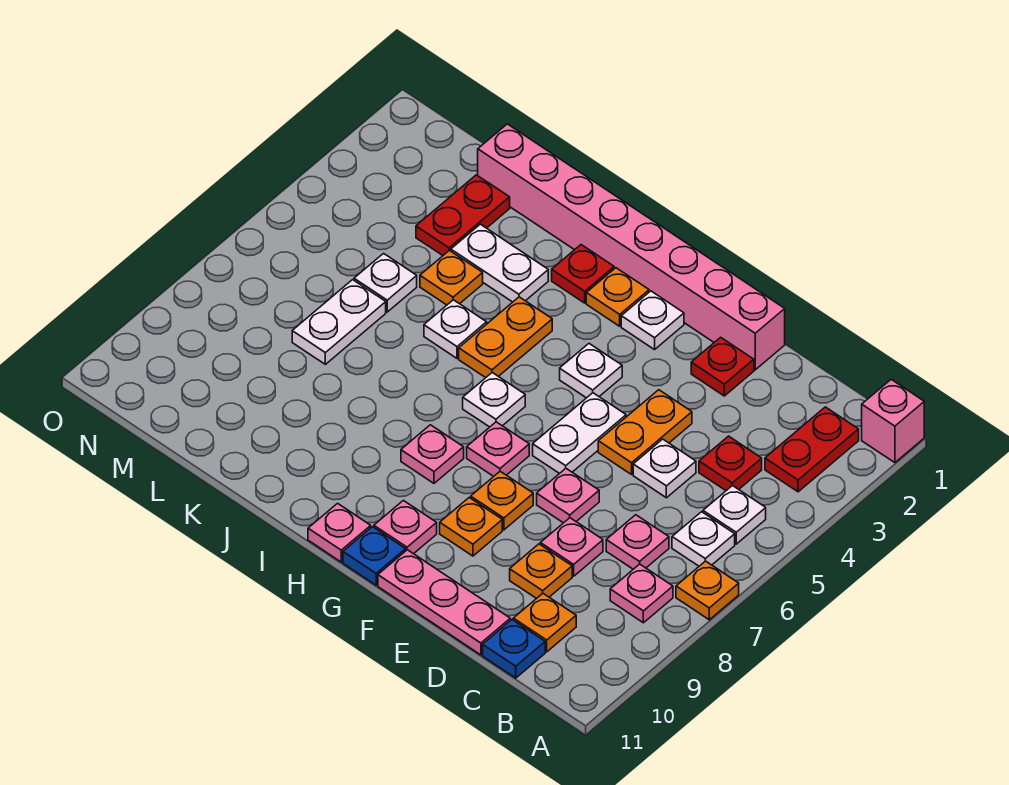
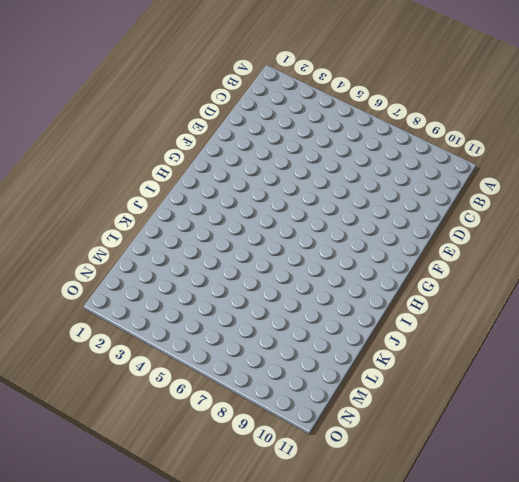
none -> pink brick A1 level 1
none -> orange plate A7 level 1
none -> red plate B2:B3 level 1
none -> white plate B5 level 1

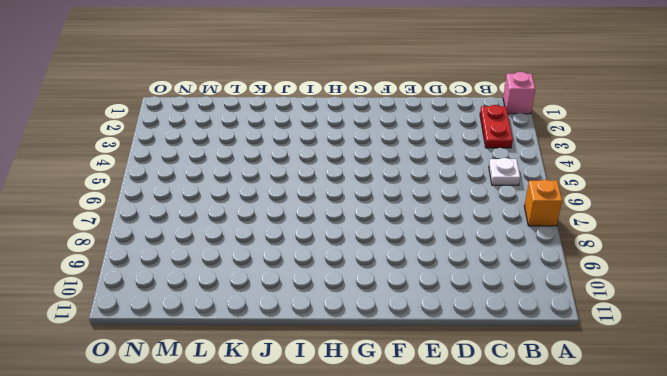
orange brick A7 level 1 -> orange plate A7 level 1
none -> white plate B6 level 1
none -> pink plate B8 level 1
none -> red plate C4 level 1
none -> pink plate C7 level 1

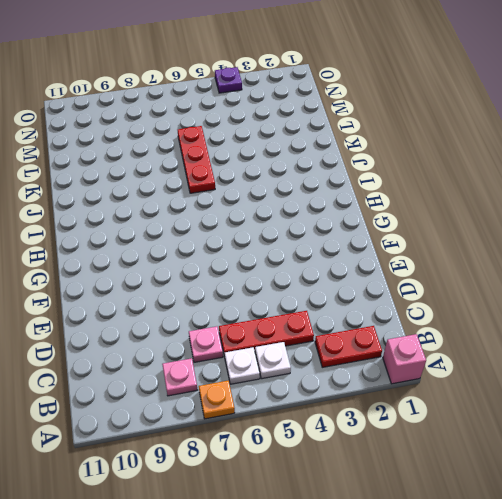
red plate C4:C6 level 1 -> red plate C4 level 1
red plate J6:L6 level 1 -> white plate L6:L7 level 1
purple plate O4 level 1 -> none
none -> orange plate C10 level 1
none -> blue plate C11 level 1
none -> white plate D5 level 1
none -> pink plate D8 level 1

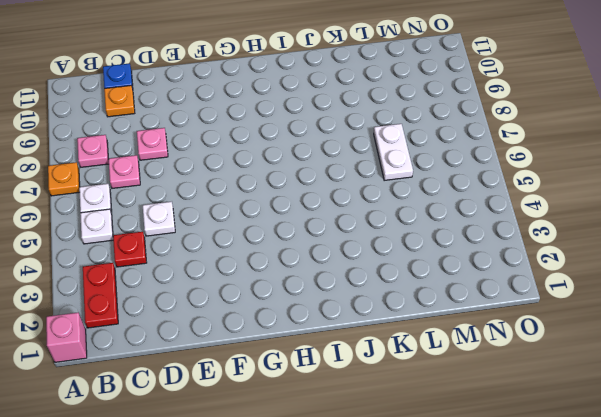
none -> orange plate D9 level 1
none -> pink plate D11:F11 level 1
none -> pink brick E1:L1 level 1
none -> red plate E2 level 1

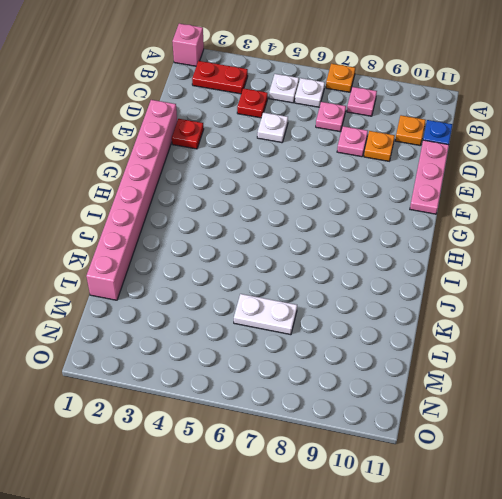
none -> orange plate E4:E5 level 1
none -> pink plate E7 level 1
none -> white plate F5:F6 level 1
none -> orange plate F8 level 1

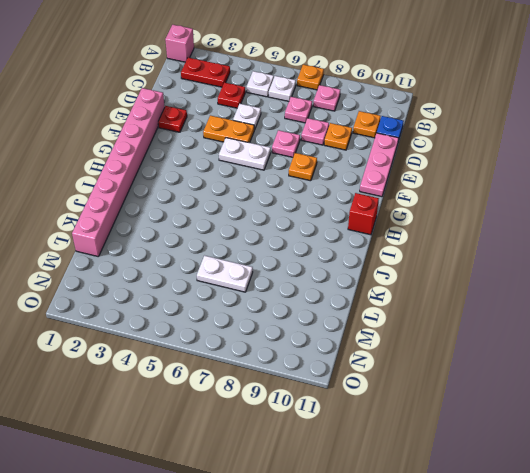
red brick H11 level 1 -> pink plate H11 level 1
none -> orange plate F9 level 1
none -> white plate G2 level 1
none -> white plate G4 level 1
none -> pink plate G7 level 1

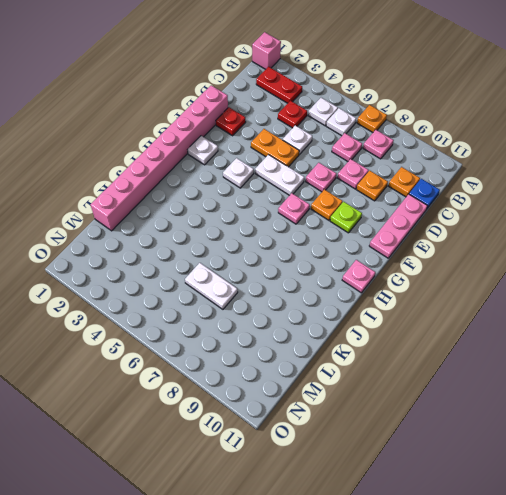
lime plate F9 level 1 -> orange plate F9 level 1
none -> pink plate G10 level 1
none -> blue plate G11 level 1
none -> orange plate H2 level 1
none -> white plate H6 level 1

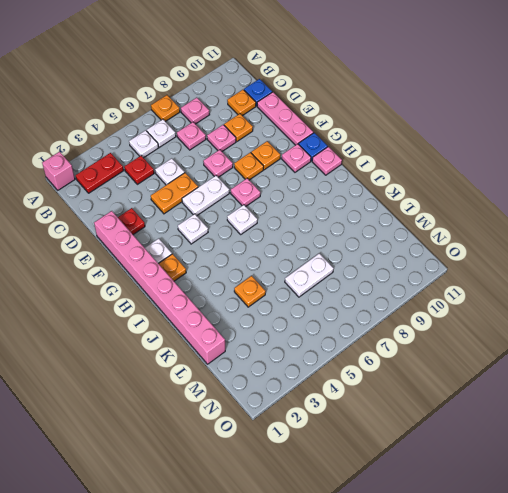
none -> pink plate H8 level 1
none -> red plate I2 level 1
none -> orange plate I4:I5 level 1
none -> white plate J3:K3 level 1

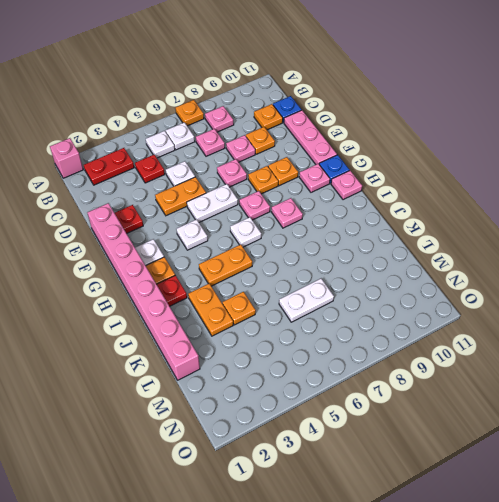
orange plate J3:K3 level 1 -> white plate J3:K3 level 1
none -> white plate J5 level 1
none -> red plate L2:L3 level 1
none -> white plate L5 level 1

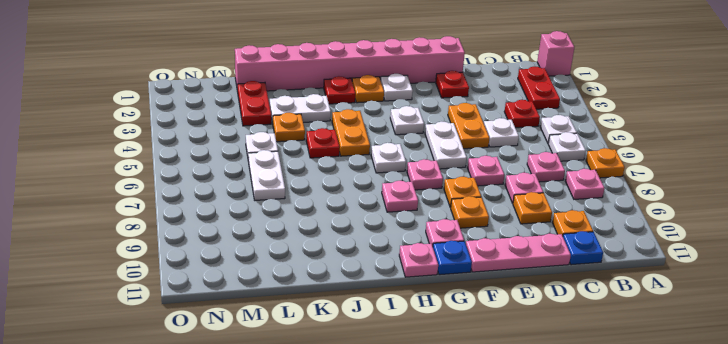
red plate J5 level 1 -> white plate J5 level 1

